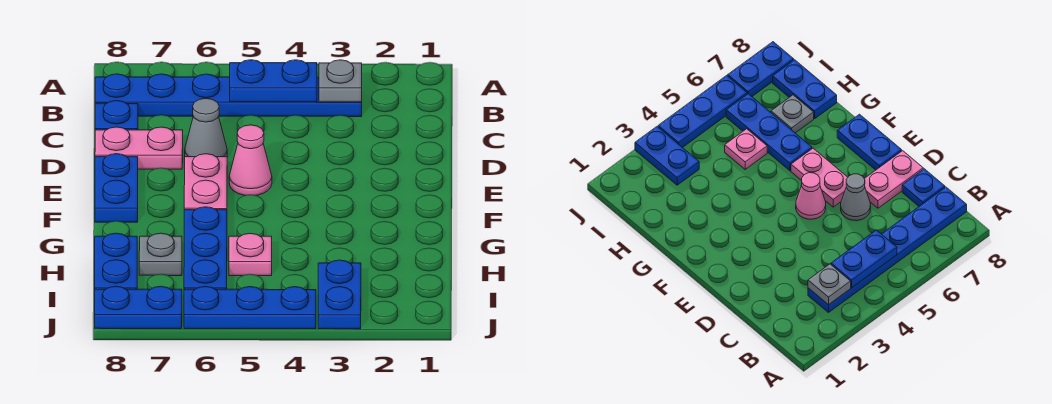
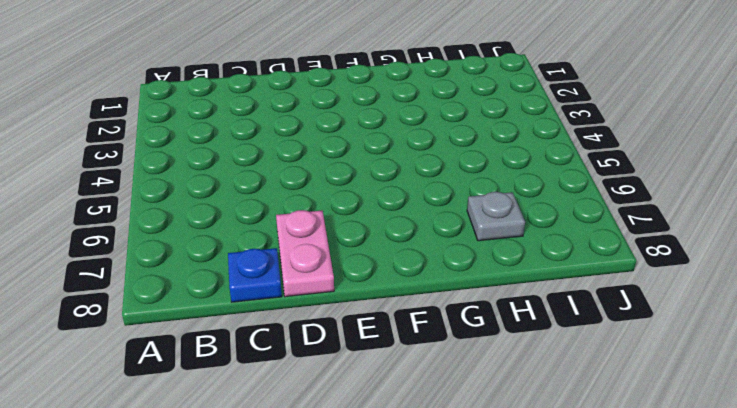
none -> blue plate B3:B8 level 1
none -> grey cone D6 level 1
none -> pink cone E5 level 1

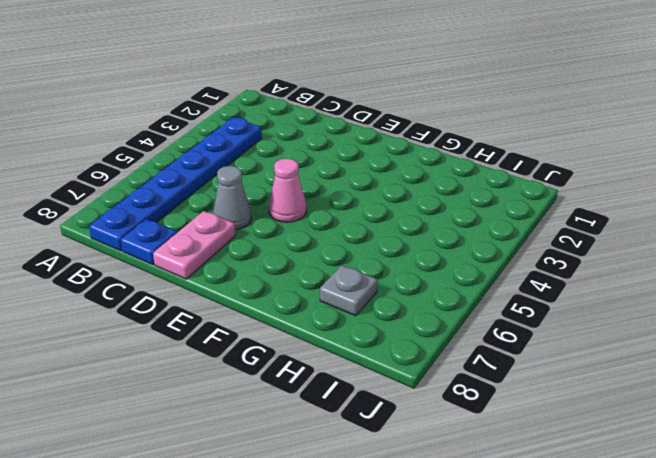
none -> pink plate E6:F6 level 1
none -> blue plate E8:F8 level 1
none -> blue plate G6:I6 level 1

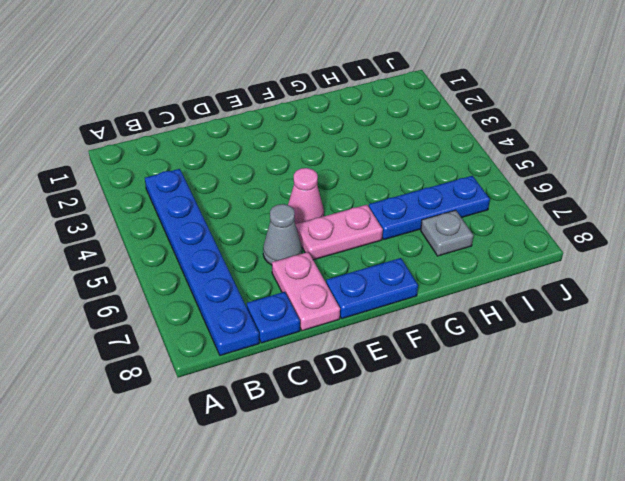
none -> pink plate H5 level 1
none -> blue plate H8:I8 level 1
none -> blue plate I3:J3 level 1

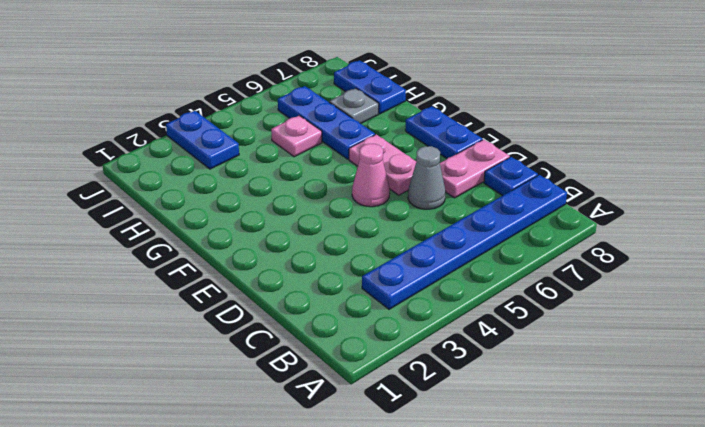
none -> blue plate J4:J6 level 1
none -> blue plate J7:J8 level 1
none -> grey plate B3 level 2

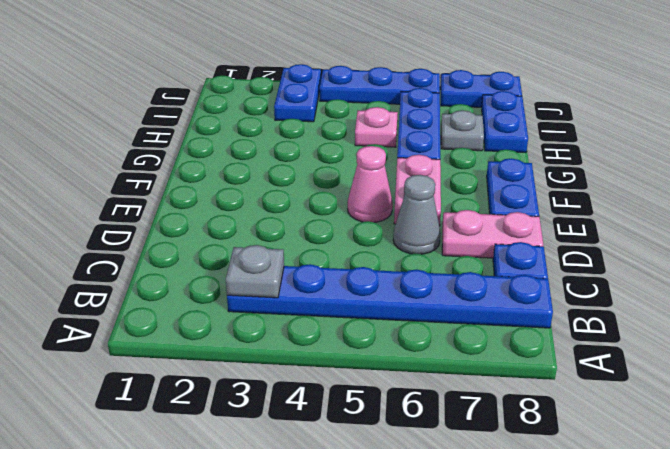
none -> blue plate B4:B5 level 2

